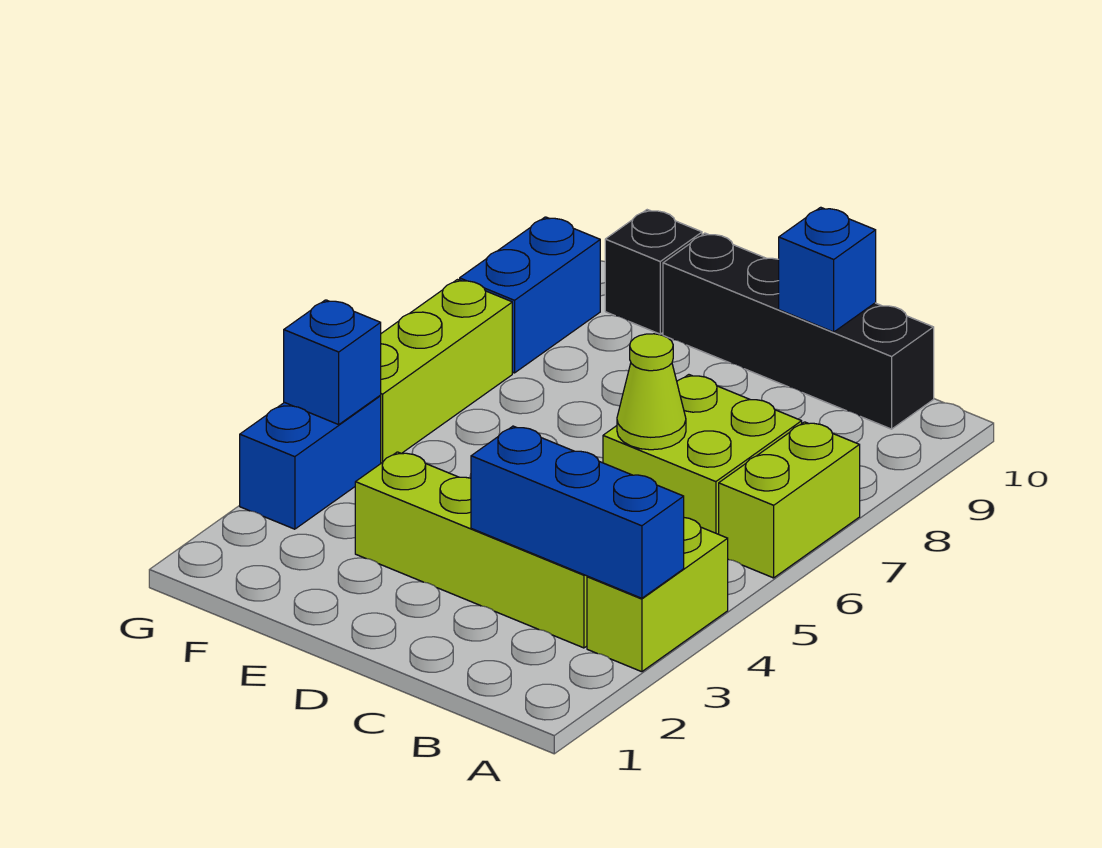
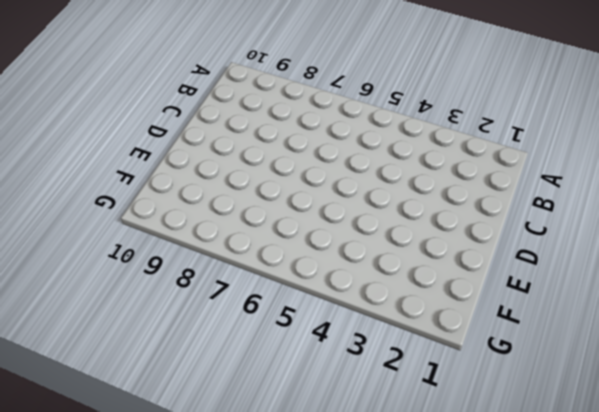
none -> lime brick A3:A4 level 1
none -> lime brick A6:A7 level 1
none -> lime brick B3:E3 level 1

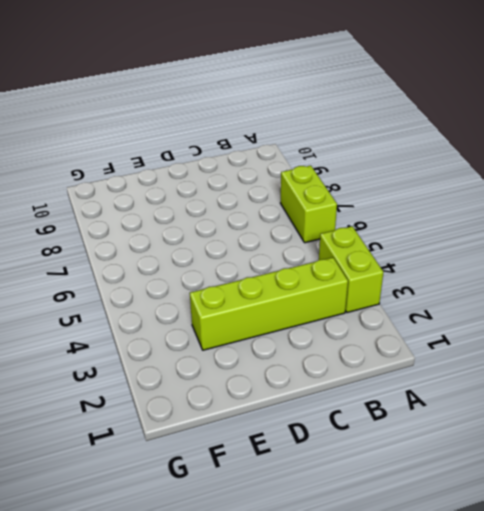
none -> lime brick B6:C7 level 1
none -> black brick B10:E10 level 1
none -> black brick F10 level 1

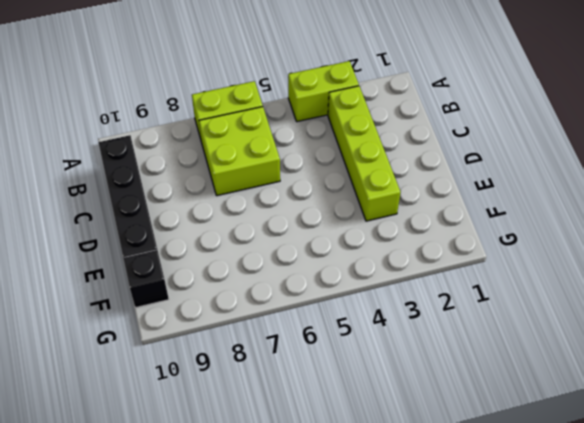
none -> blue brick G3:G4 level 1
none -> lime brick G5:G7 level 1
none -> blue brick G8:G9 level 1

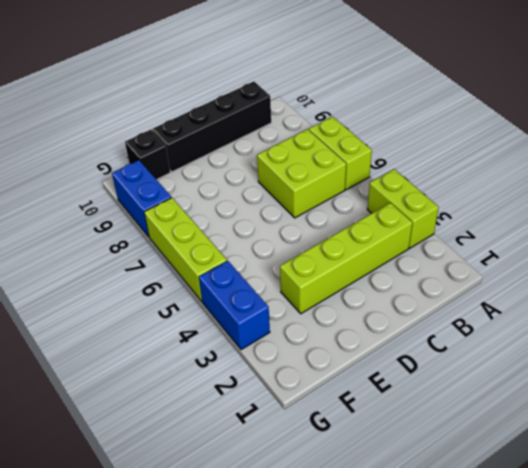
none -> blue brick A3:C3 level 2
none -> lime cone C6 level 2
none -> blue brick C10 level 2

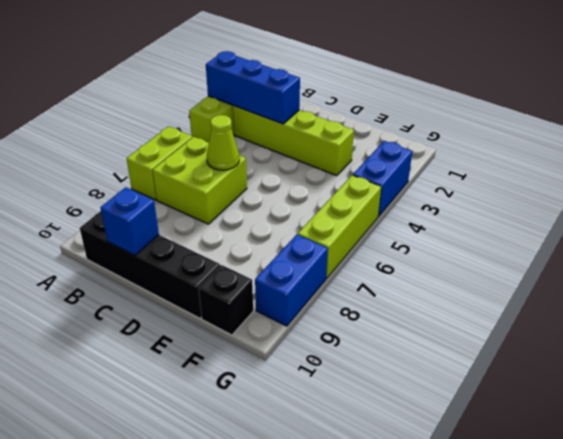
none -> blue brick G4 level 2

